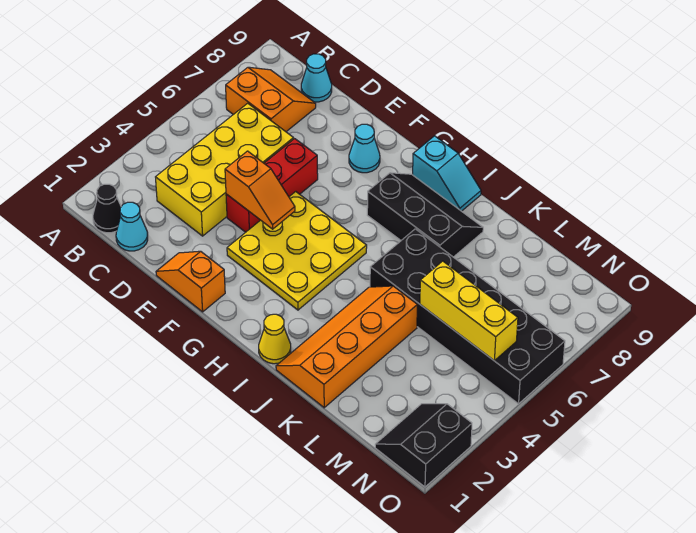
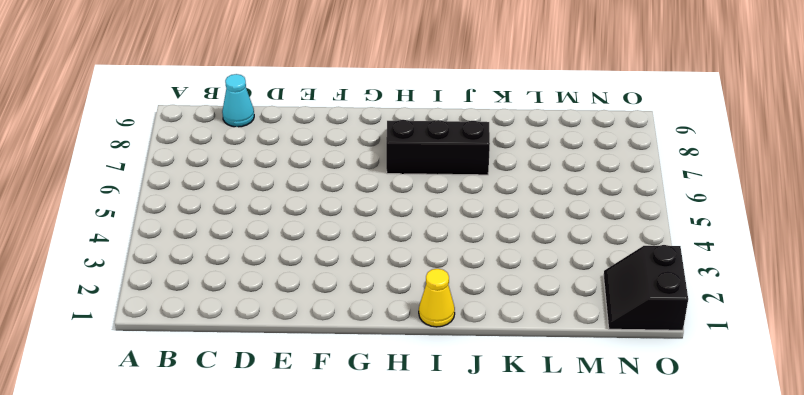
none -> black cone B1 level 1
none -> orange slope B7:C8 level 1 top 7
none -> cyan cone C1 level 1

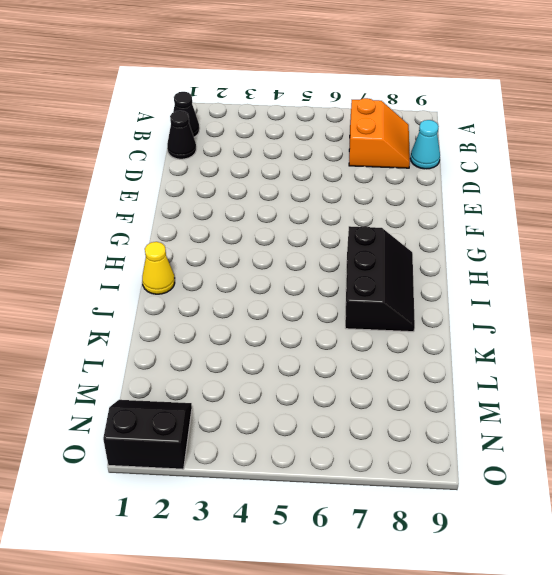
black cone C1 level 1 -> cyan cone C1 level 1
none -> yellow brick C3:D6 level 1
none -> orange slope E1:F1 level 1 top F
none -> red brick E4:E6 level 1

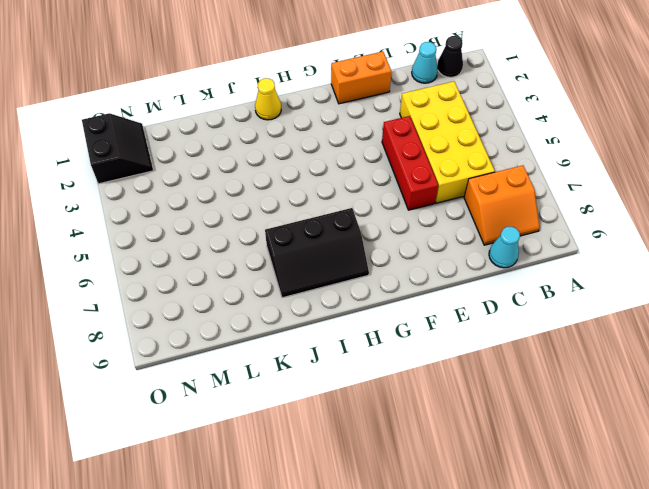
orange brick E1:F1 level 1 -> orange slope E1:F1 level 1 top F
none -> yellow plate F3:H5 level 1
none -> cyan cone F8 level 1
none -> cyan slope H9:I9 level 1 top H

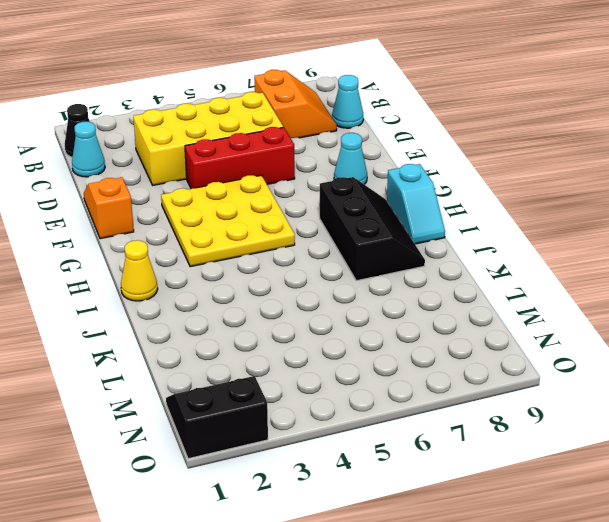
none -> orange slope J1:K4 level 1 top K
none -> black brick J5:O6 level 1
none -> orange slope E4:F4 level 2 top E

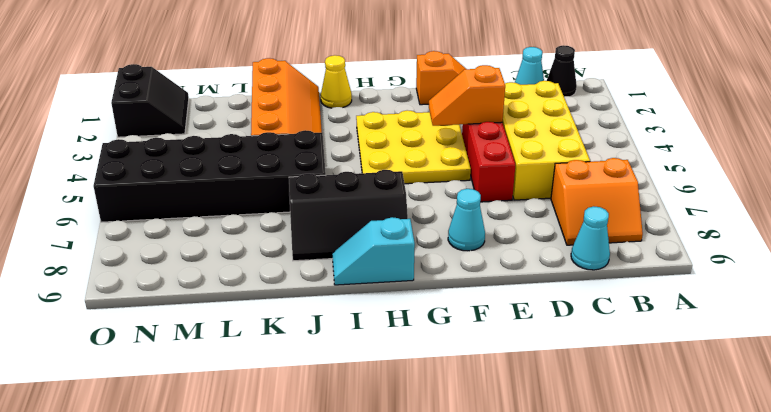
none -> yellow brick L5:N5 level 2

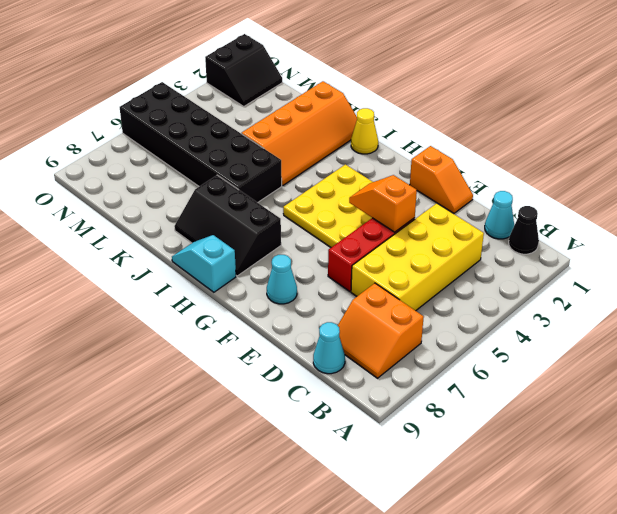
none -> yellow brick L5:N5 level 2

